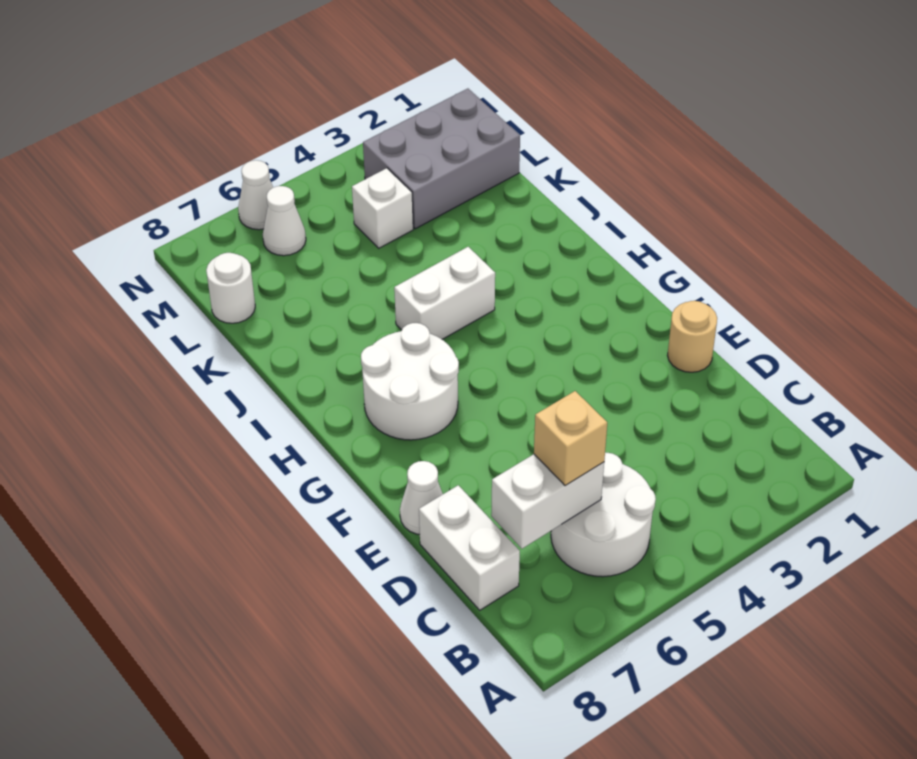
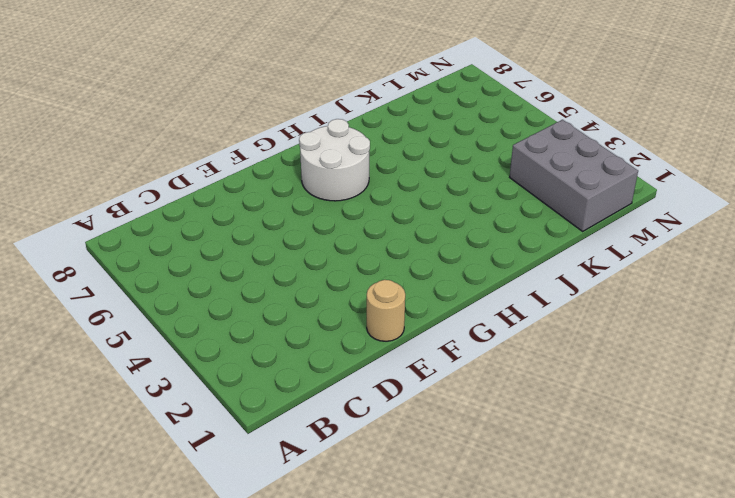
none -> white round brick B5:C6 level 1
none -> white brick C8:D8 level 1
none -> white cone E8 level 1

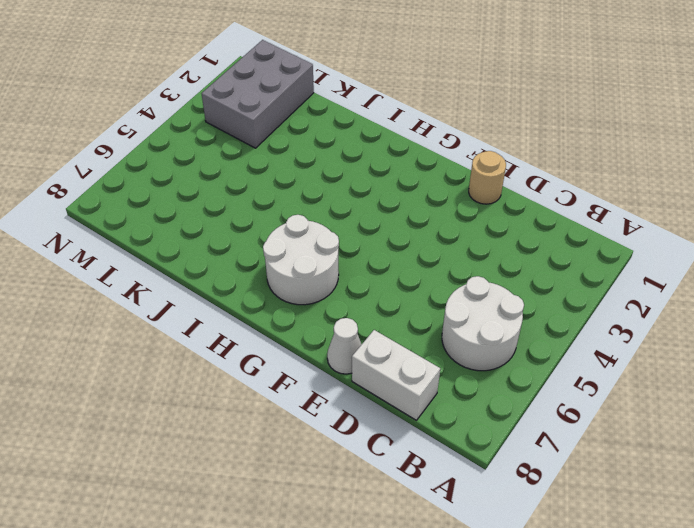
none -> white brick I4:I5 level 1
none -> white brick L4 level 1
none -> white round brick L8 level 1

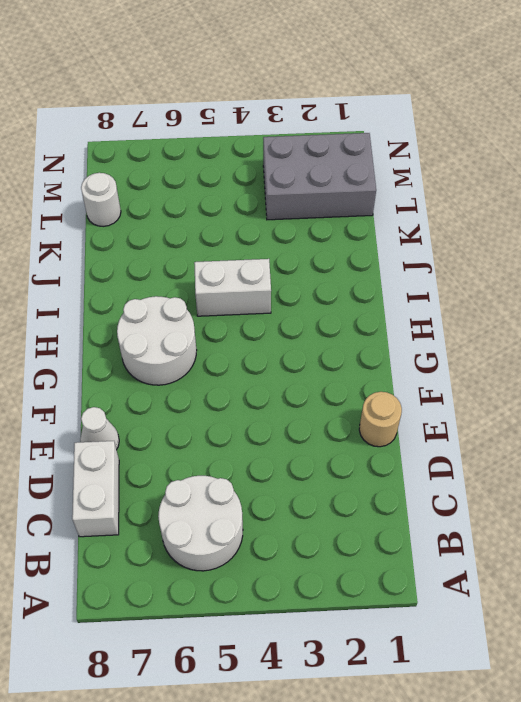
none -> white brick L4 level 1
none -> white cone M6 level 1
none -> white cone N6 level 1

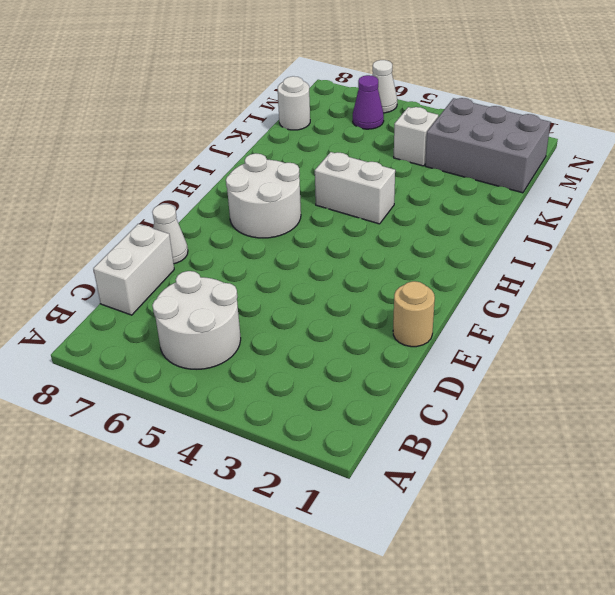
purple cone M6 level 1 -> white cone M6 level 1
none -> white brick C6:C7 level 2
none -> tan brick C6 level 3

